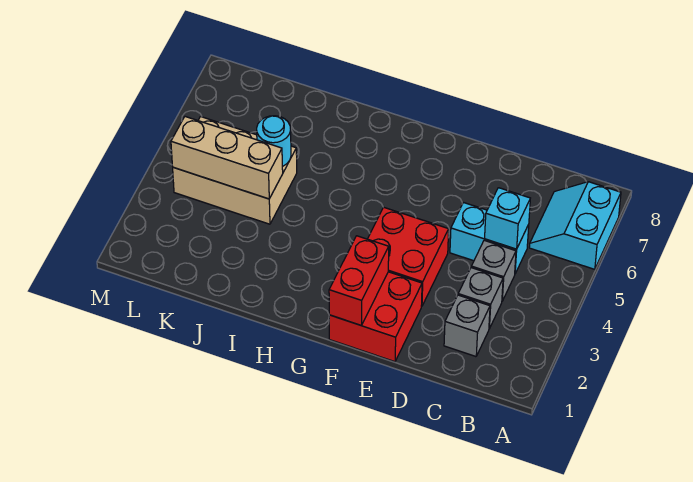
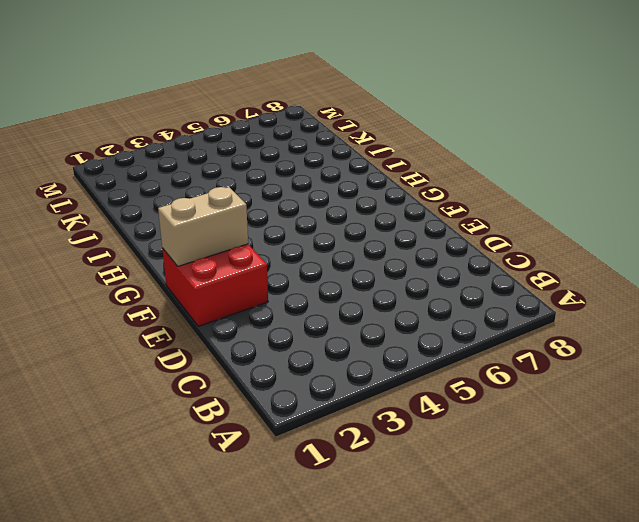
tan brick F1:F2 level 2 -> red brick F1:F2 level 2
none -> cyan slope A6:B7 level 1 top A
none -> grey brick C2 level 1
none -> grey brick C3 level 1

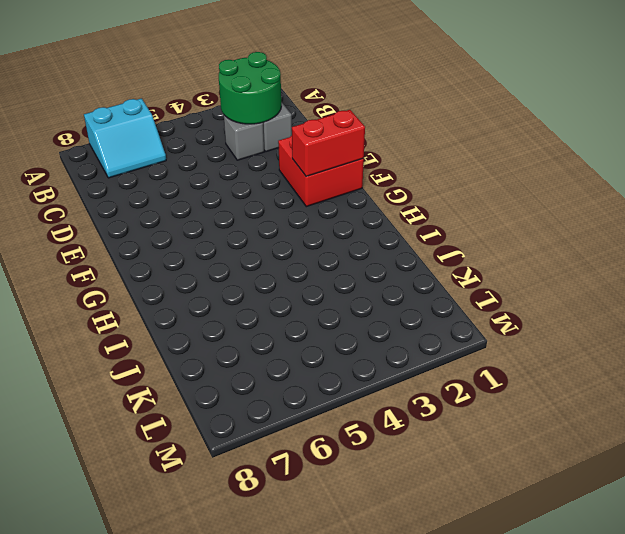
green round brick B2:C3 level 2 -> none
none -> grey brick C4 level 1
none -> cyan brick C5:D5 level 1
none -> red brick E3:F4 level 1

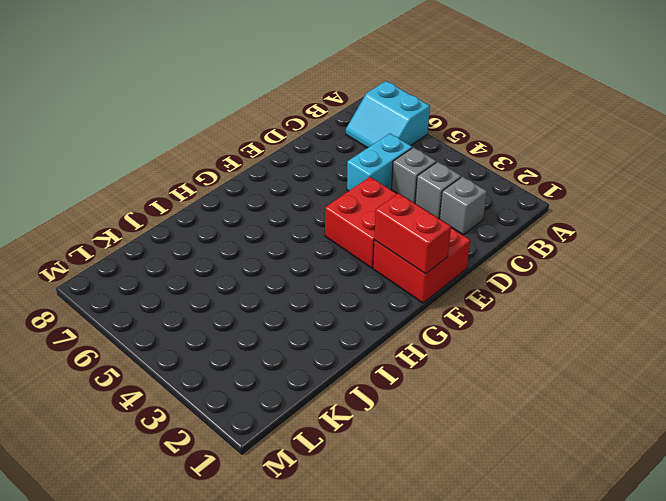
none -> tan brick J4:L5 level 1
none -> cyan brick C5 level 2
none -> tan brick J4:L4 level 2

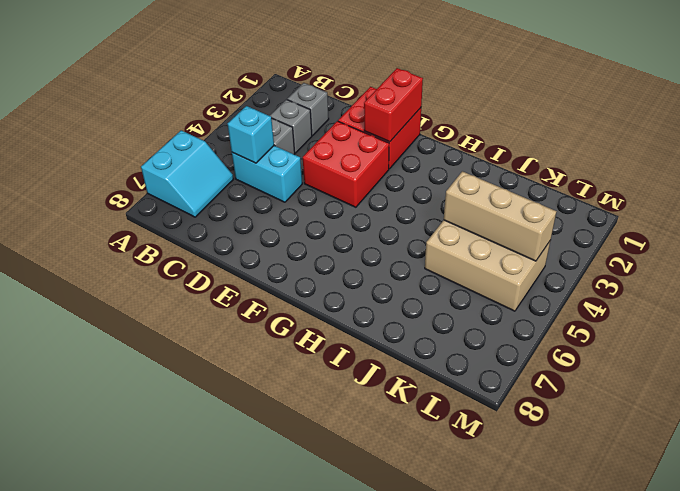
none -> cyan round brick J5 level 2

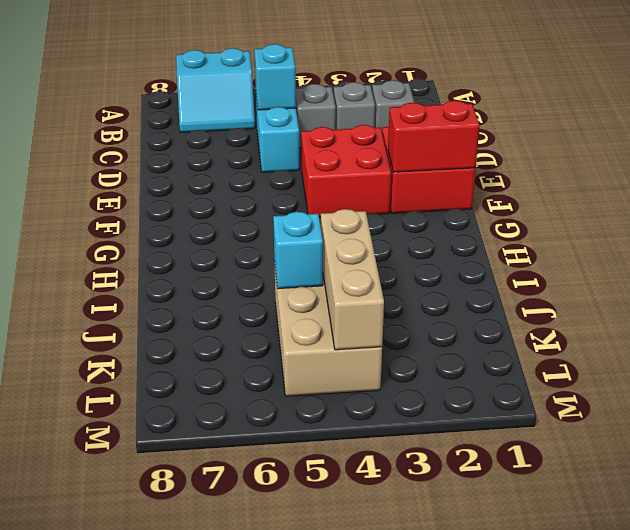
cyan brick J5 level 2 -> cyan round brick J5 level 2

